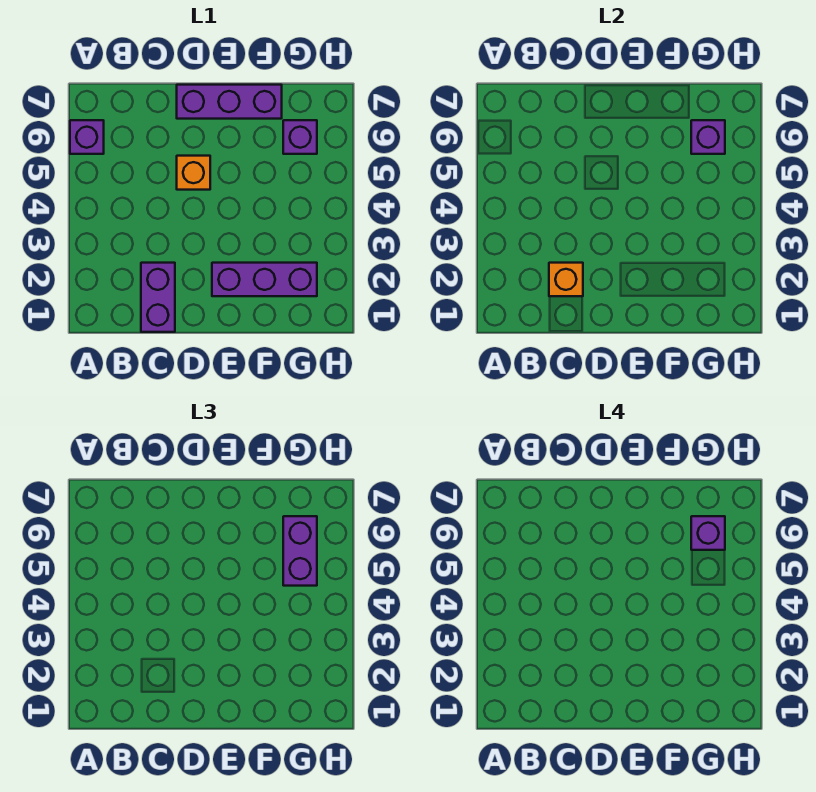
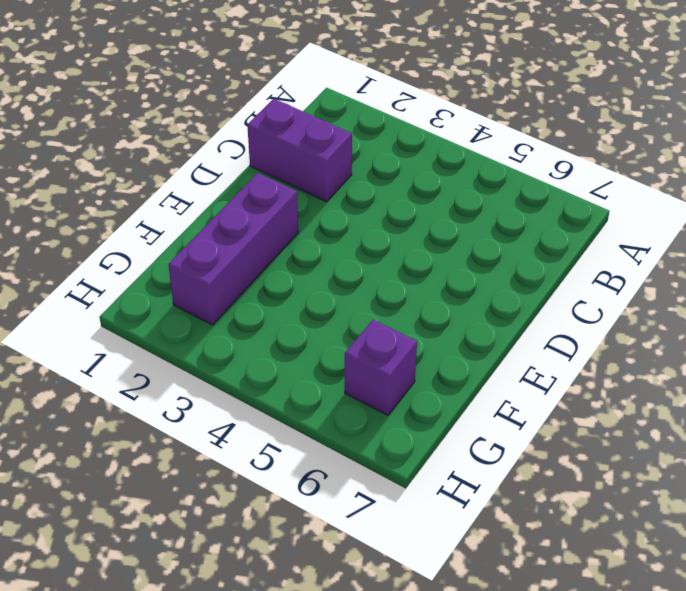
none -> purple brick A6 level 1
none -> orange brick D5 level 1

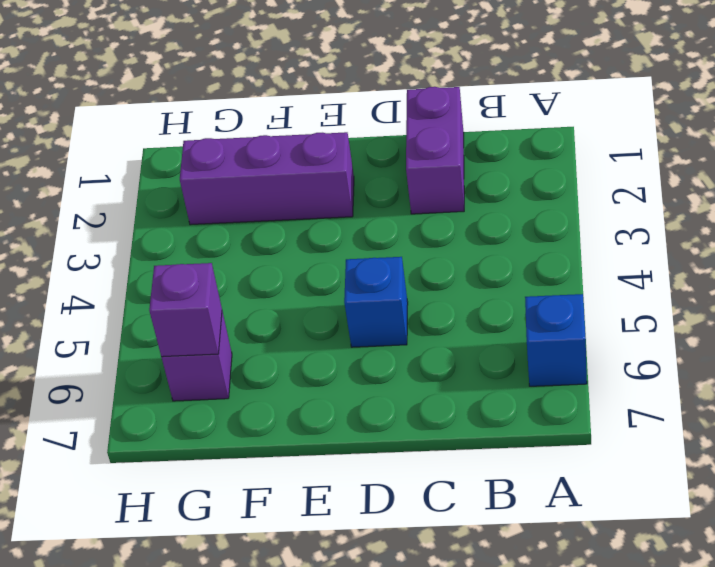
blue brick A6 level 1 -> purple brick A6 level 1
blue brick D5 level 1 -> orange brick D5 level 1
none -> purple brick D7:F7 level 1
none -> orange brick C2 level 2

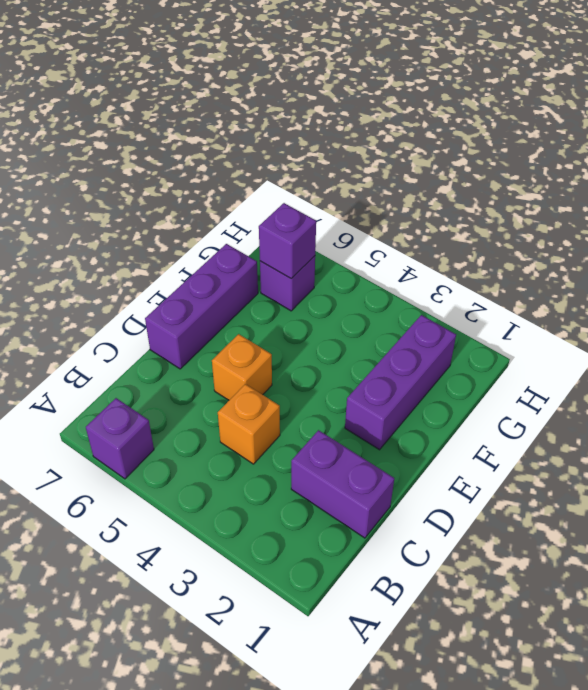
orange brick C4 level 1 -> orange brick C2 level 2
none -> purple brick G5:G6 level 3
none -> purple brick G6 level 4

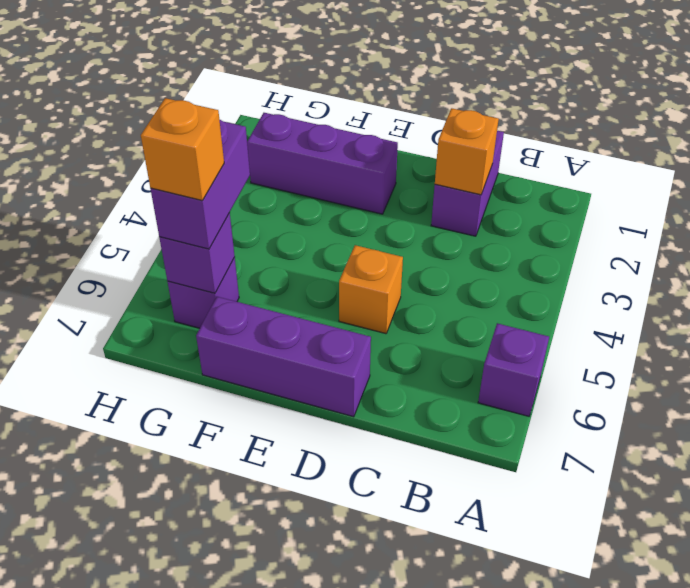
orange brick G6 level 4 -> purple brick G6 level 4

